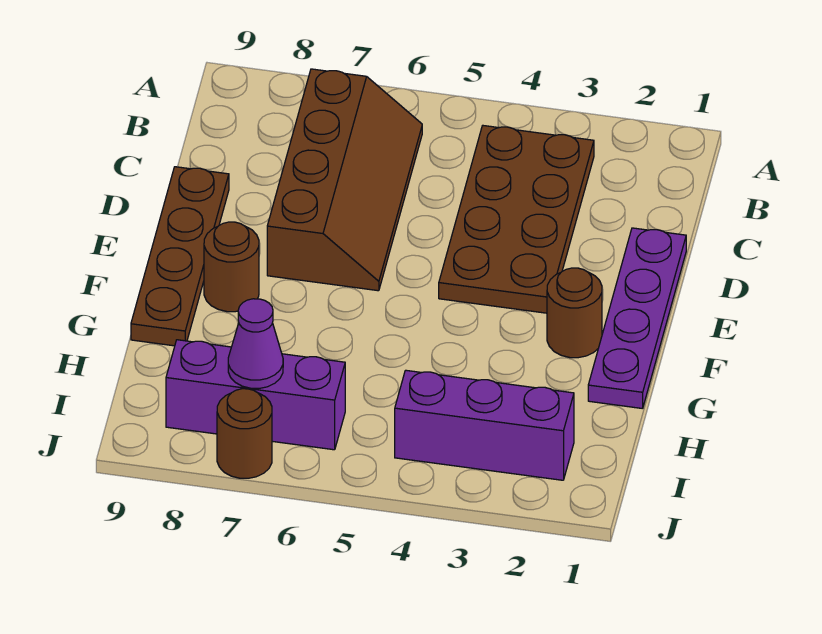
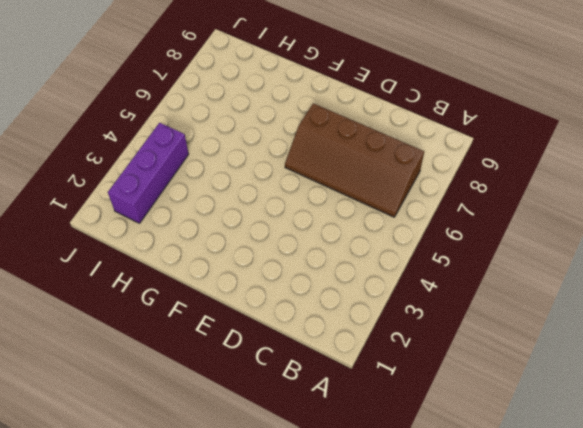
none -> brown plate B3:E4 level 1
none -> purple plate D1:G1 level 1

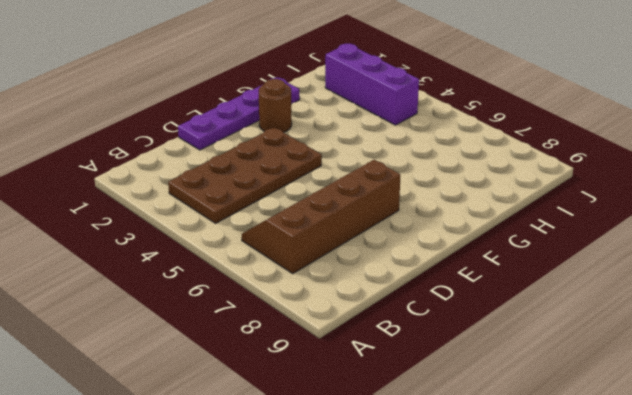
none -> brown plate D9:G9 level 1
none -> brown round brick F8 level 1

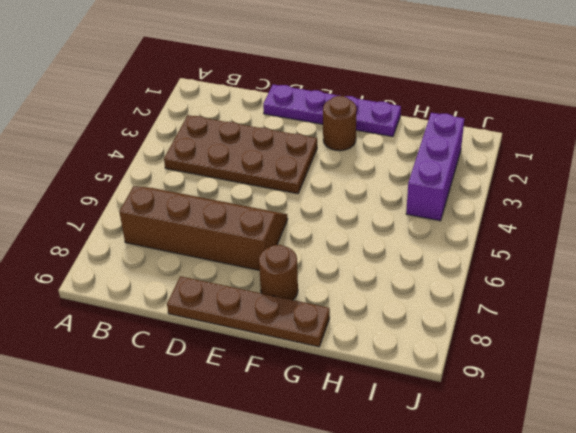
none -> purple brick I6:I8 level 1
none -> brown round brick J7 level 1

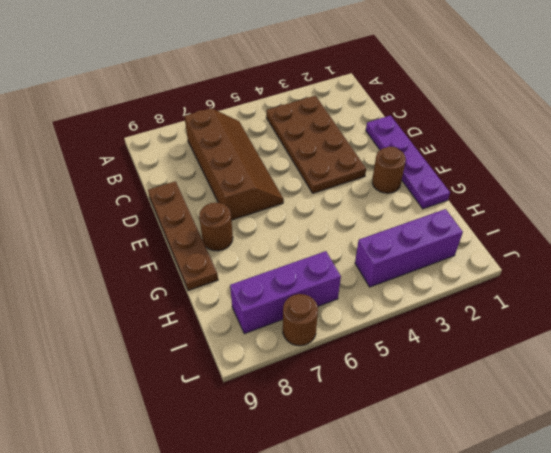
none -> purple cone I7 level 2

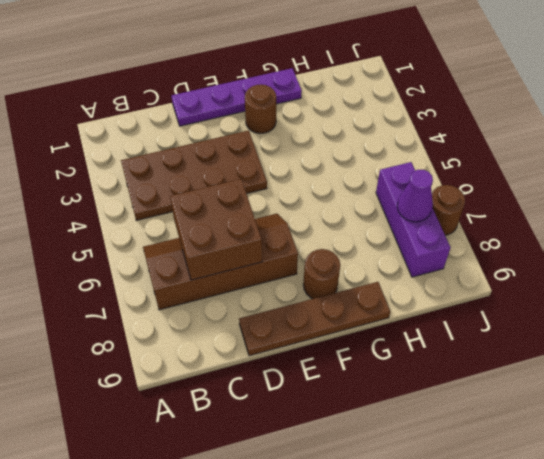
brown brick C6:D7 level 2 -> none
none -> purple brick I2:I4 level 1

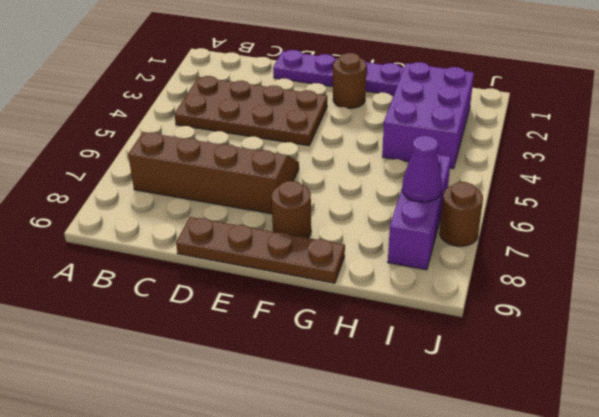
purple brick H2:I4 level 1 -> purple brick I2:I4 level 1

